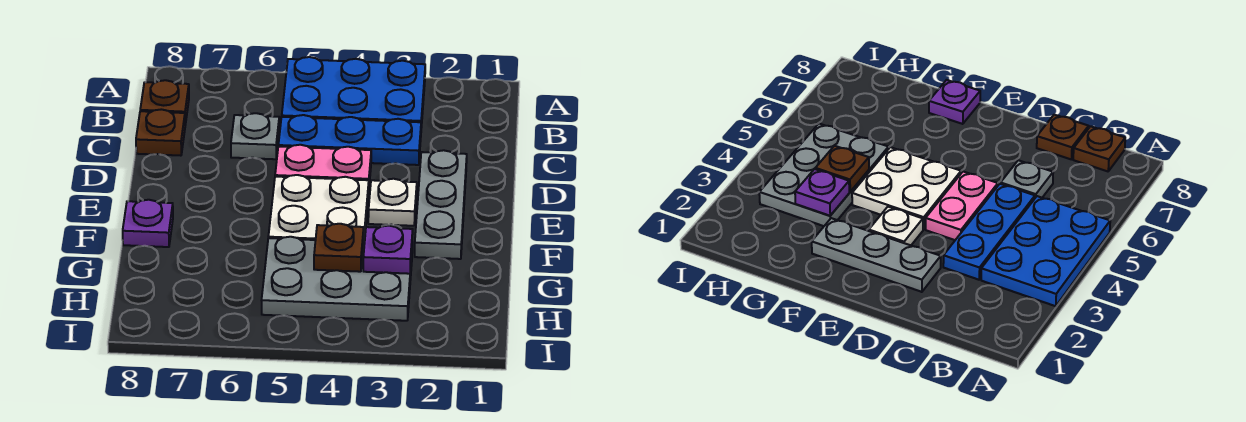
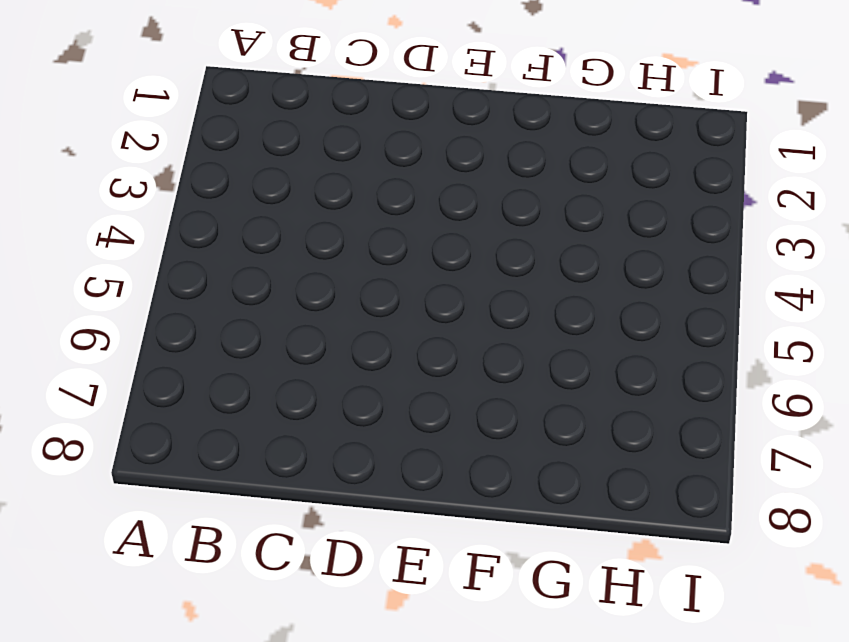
none -> blue plate A3:B5 level 1
none -> brown plate B8 level 1
none -> blue plate C3:C5 level 1

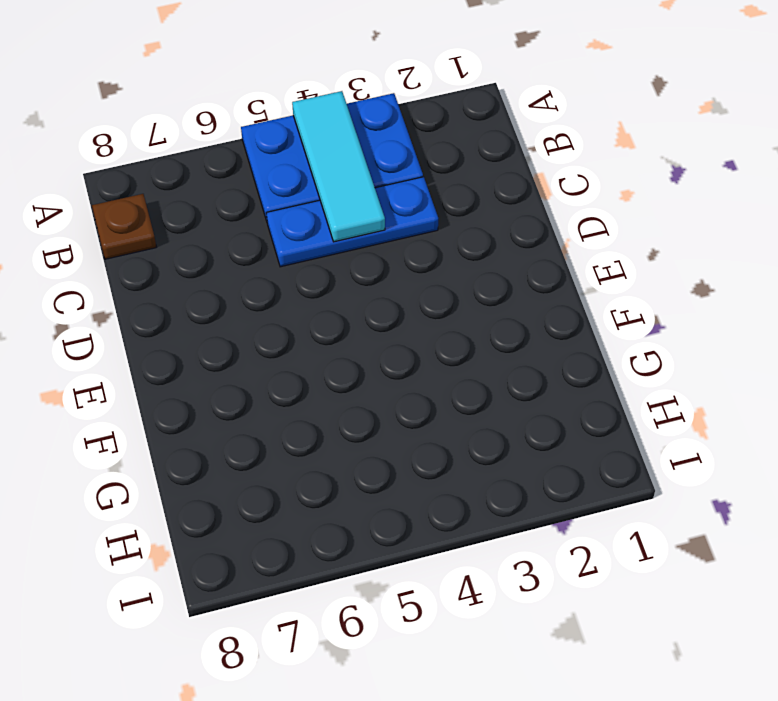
cyan tile A4:C4 level 2 -> none
none -> grey plate C6 level 1
none -> brown plate C8 level 1
none -> grey plate D2:F2 level 1

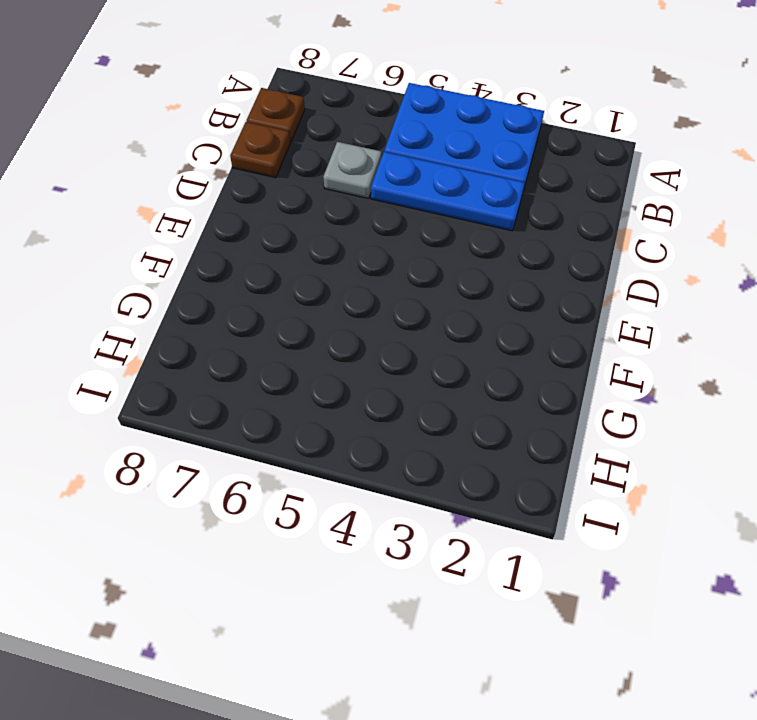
none -> grey plate D2:F2 level 1
none -> pink plate D4:D5 level 1
none -> white plate E3 level 1

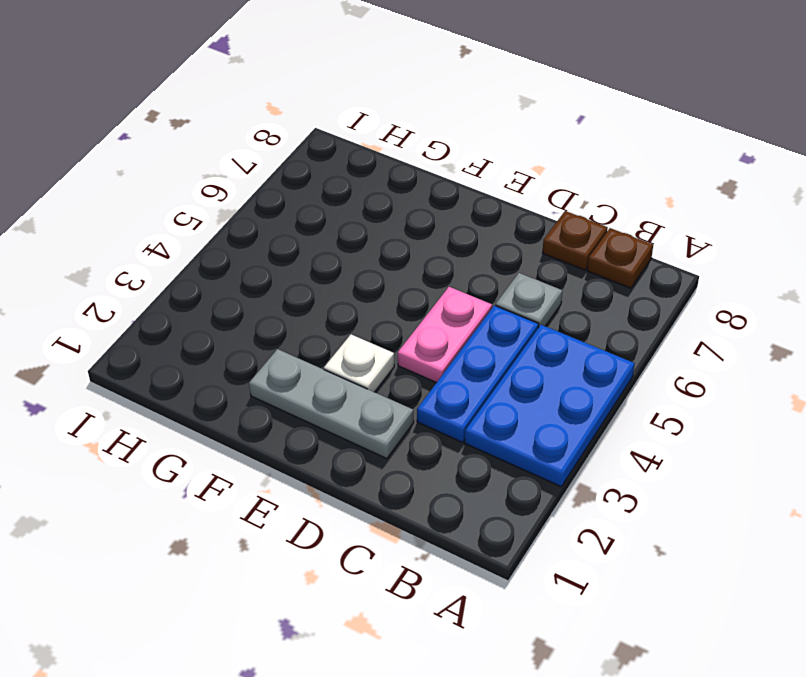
none -> white plate E4:F5 level 1
none -> purple plate F8 level 1
none -> grey plate G3:H5 level 1

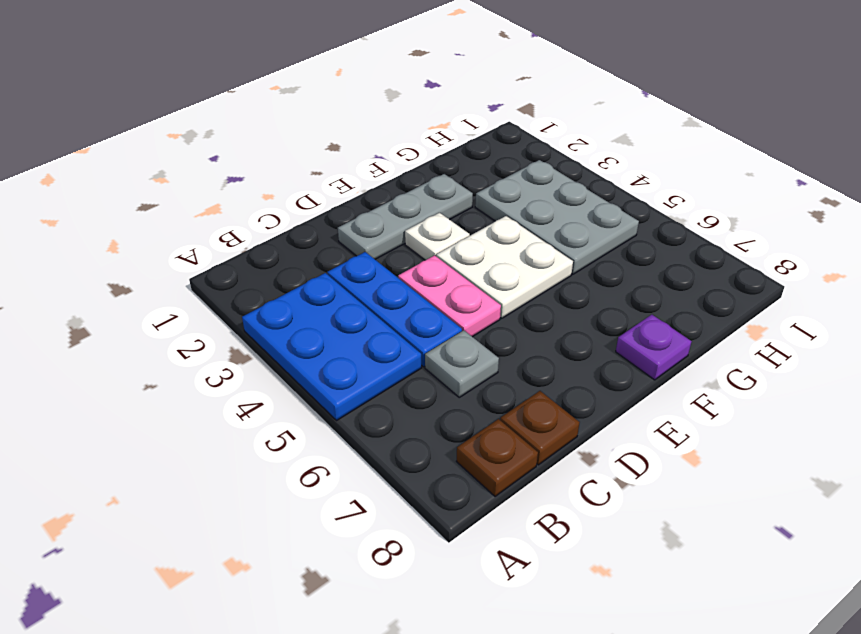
none -> purple plate G3 level 2
none -> brown plate G4 level 2

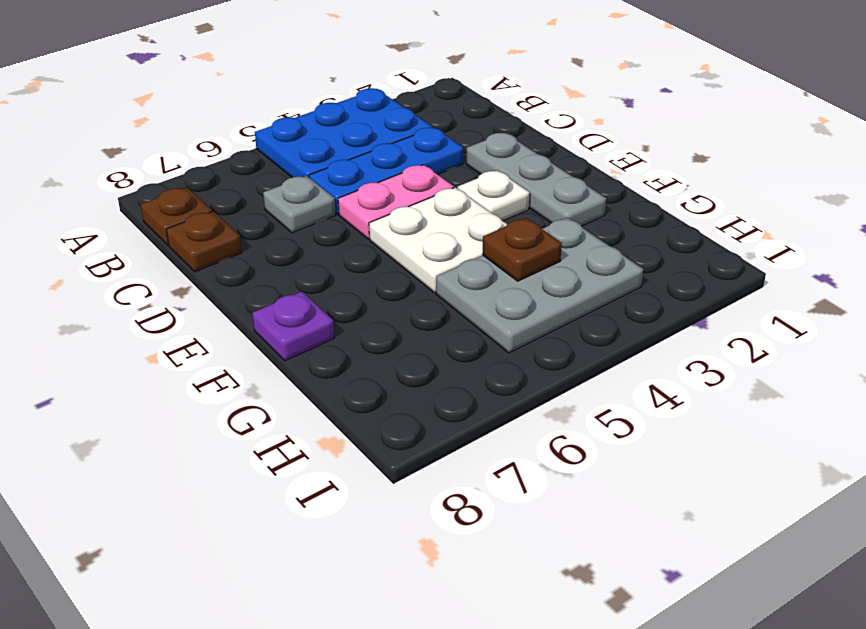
none -> purple plate G3 level 2

